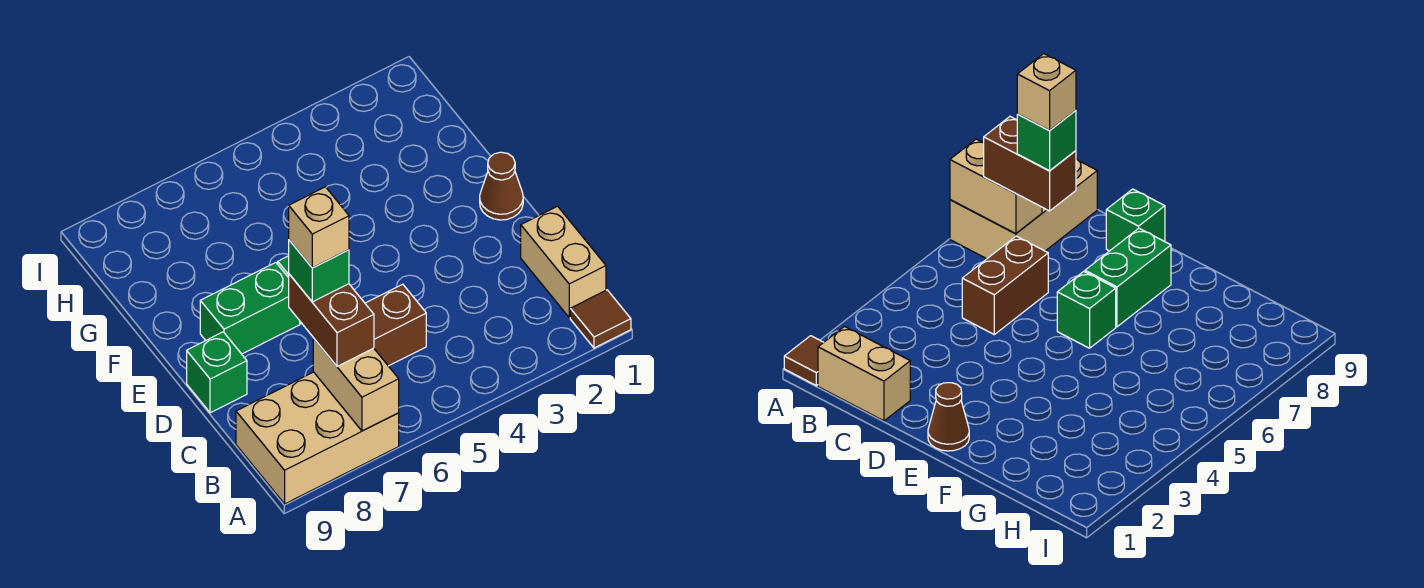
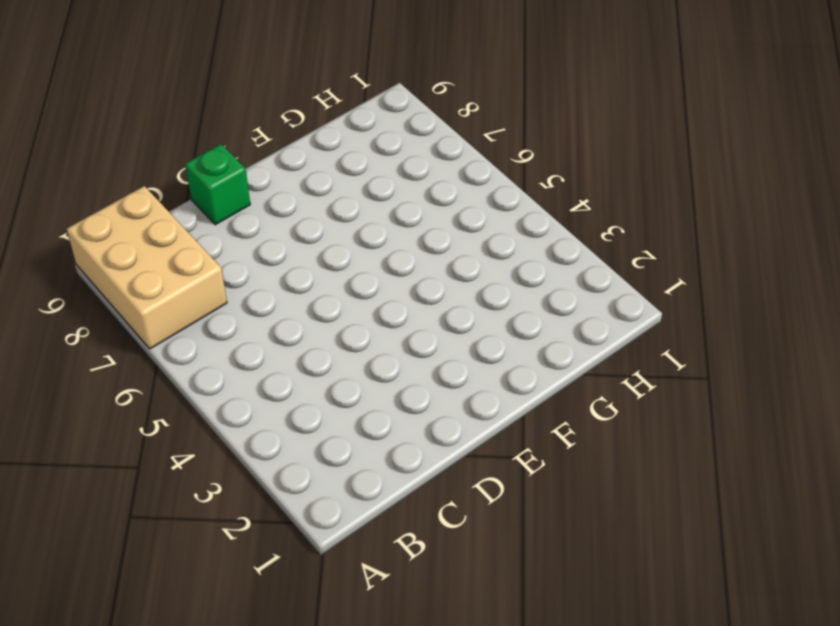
none -> brown tile A1 level 1
none -> tan brick B1:C1 level 1
none -> brown brick C5:C6 level 1

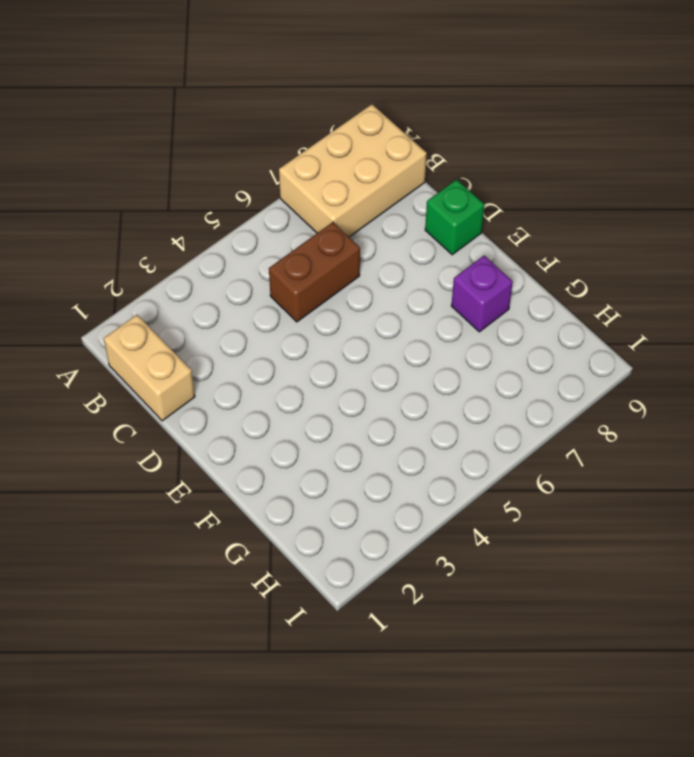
purple brick F8 level 1 -> none
none -> brown tile A1 level 1
none -> brown cone E1 level 1
none -> green brick E6 level 1

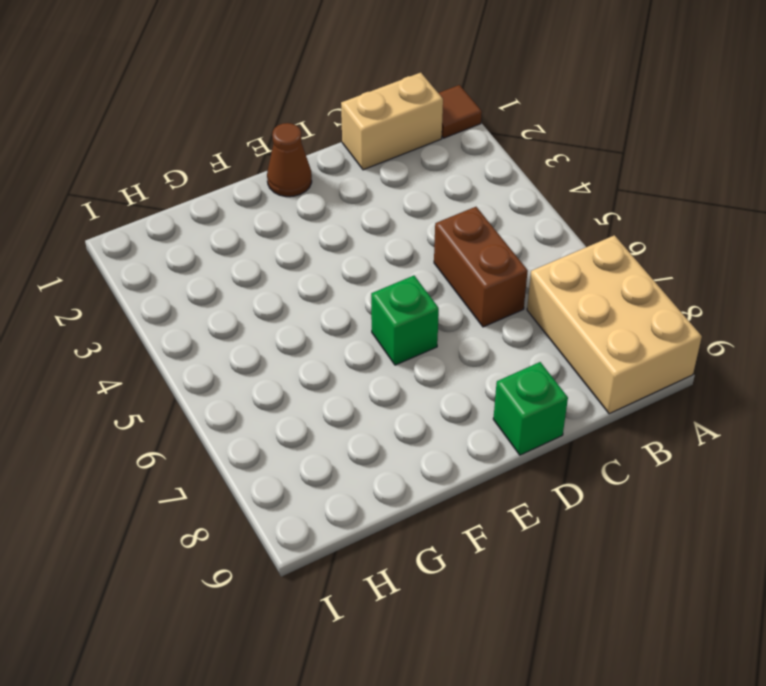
none -> green brick E7:E8 level 1
none -> tan brick A7:B7 level 2
none -> brown brick B7:C7 level 3

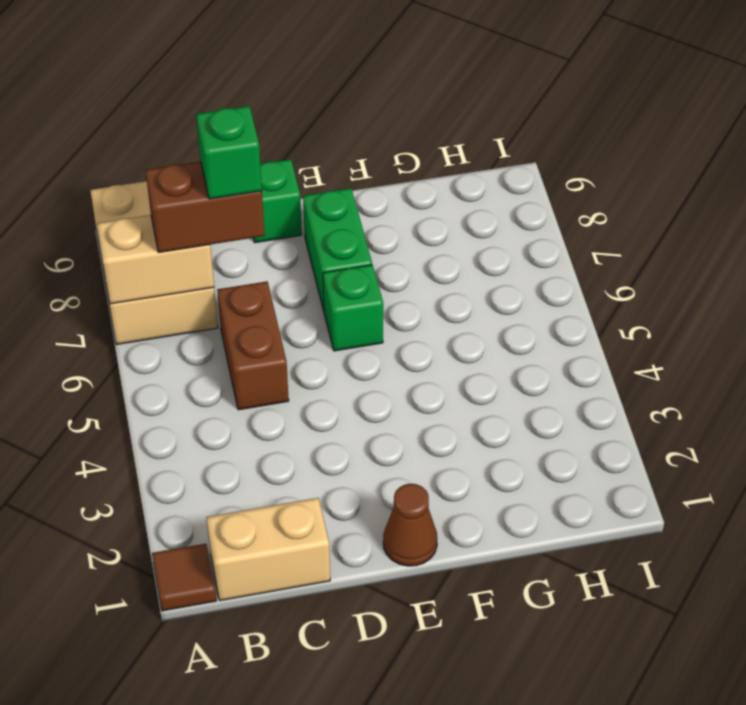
none -> tan brick C7 level 5

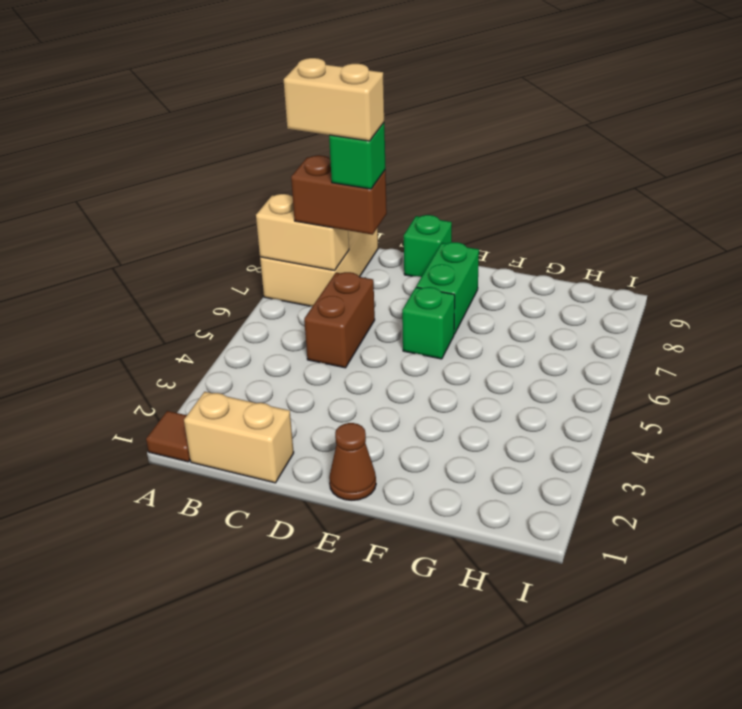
tan brick B7:C7 level 5 -> tan brick C7 level 5

